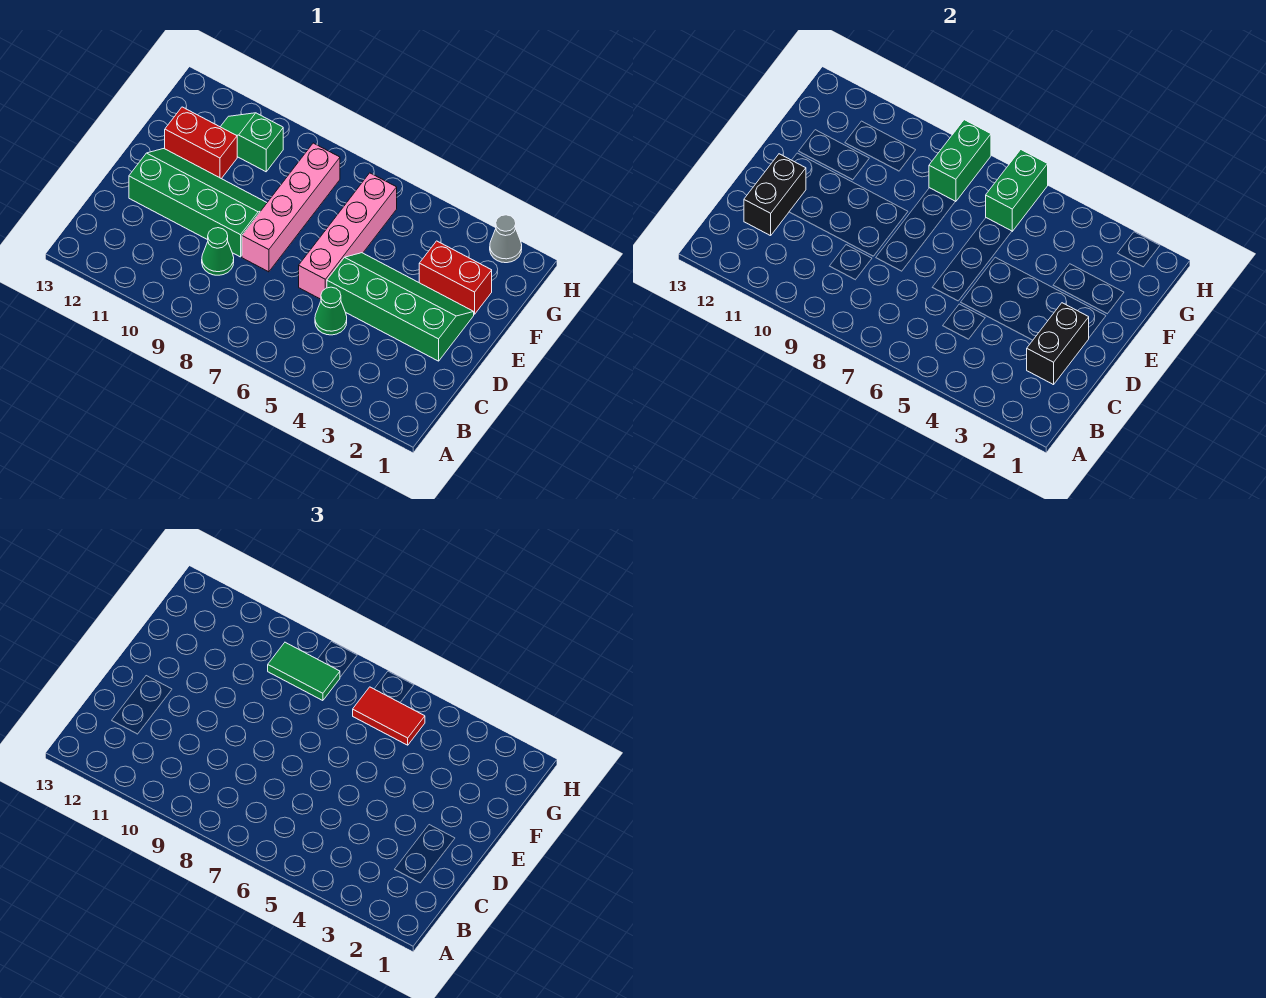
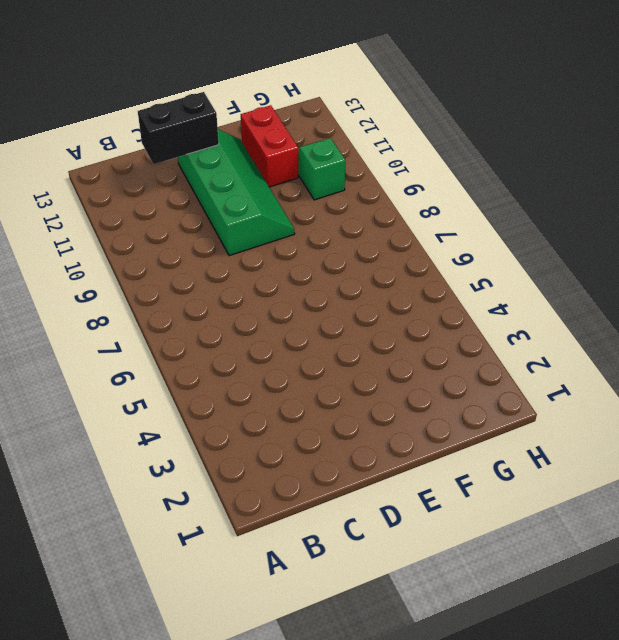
none -> green cone C5 level 1
none -> green cone C9 level 1
none -> green slope D2:E5 level 1 top D

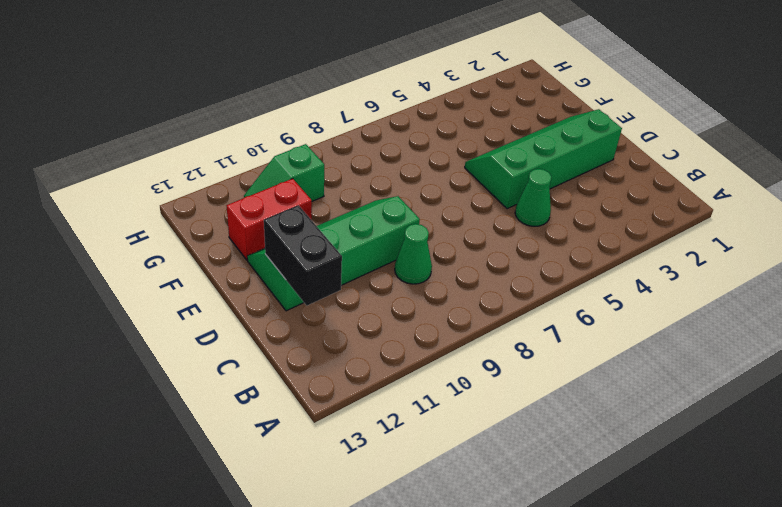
none -> pink brick D6:G6 level 1
none -> pink brick D8:G8 level 1
none -> red brick F2:F3 level 1

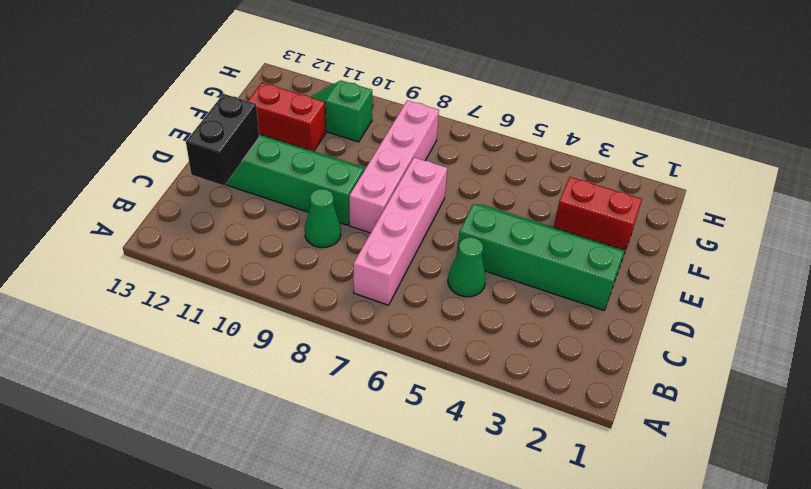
pink brick B7:E7 level 1 -> pink brick D6:G6 level 1
none -> grey cone H2 level 1
none -> black brick C2:D2 level 2
none -> green brick G6:H6 level 2

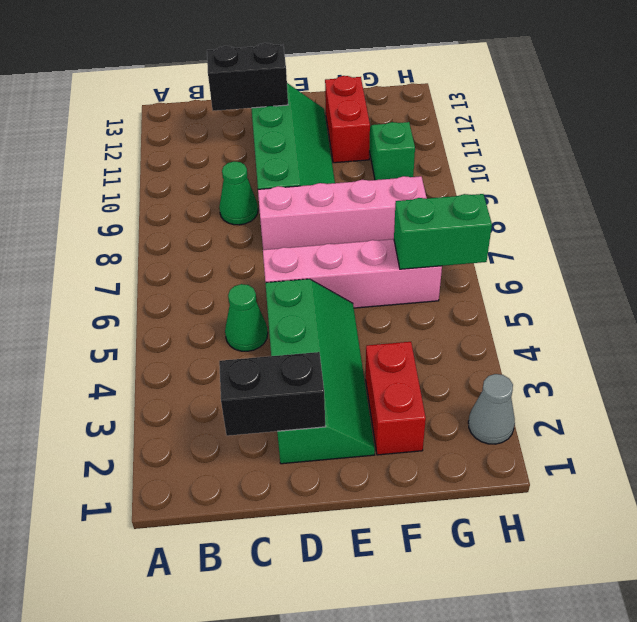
none -> green brick G8:H8 level 2
none -> red tile G5:G6 level 3
none -> green tile G8:G9 level 3

